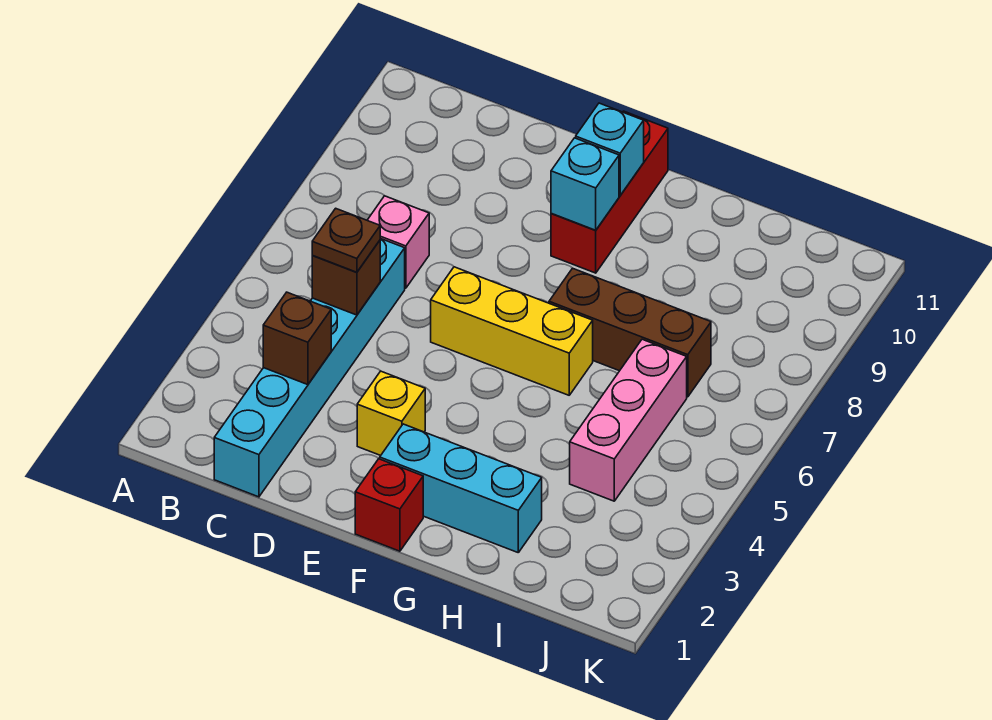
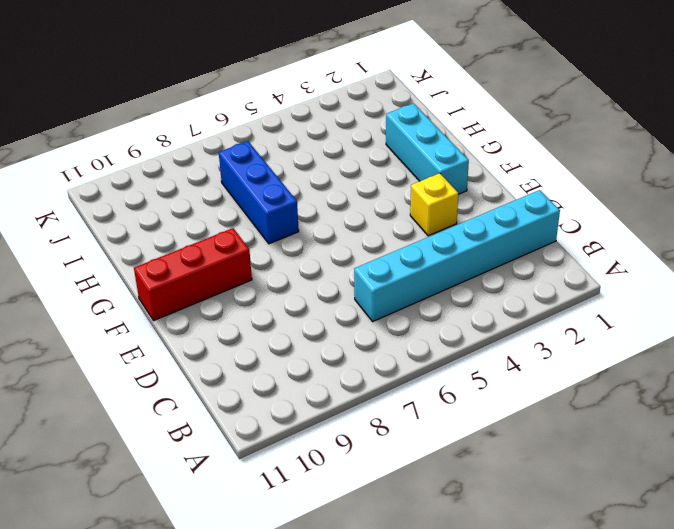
blue brick G7:I7 level 1 -> brown brick G7:I7 level 1
none -> pink brick C7 level 1
none -> yellow brick E6:G6 level 1
none -> red brick F1 level 1

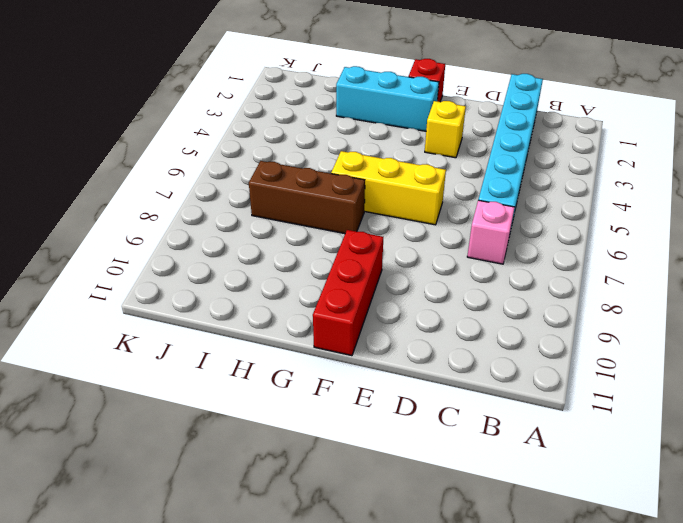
none -> pink brick I4:I6 level 1
none -> brown brick C3 level 2
none -> brown brick C5 level 2

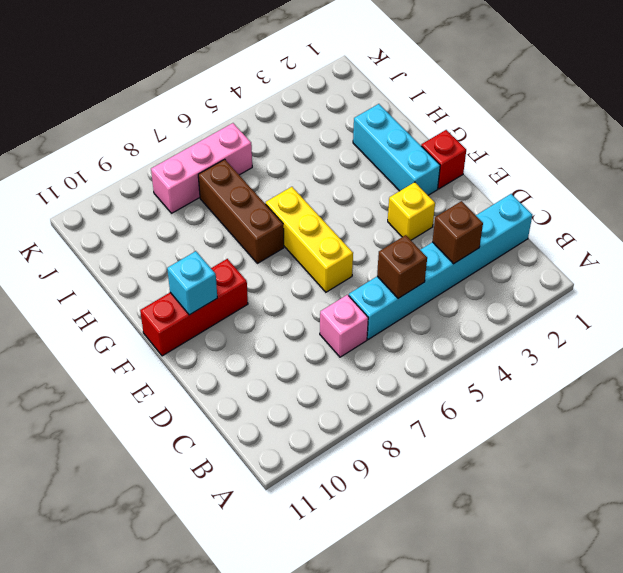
pink brick J6:J8 level 1 -> pink brick I4:I6 level 1
none -> cyan brick F9 level 2
none -> brown plate C5 level 3

